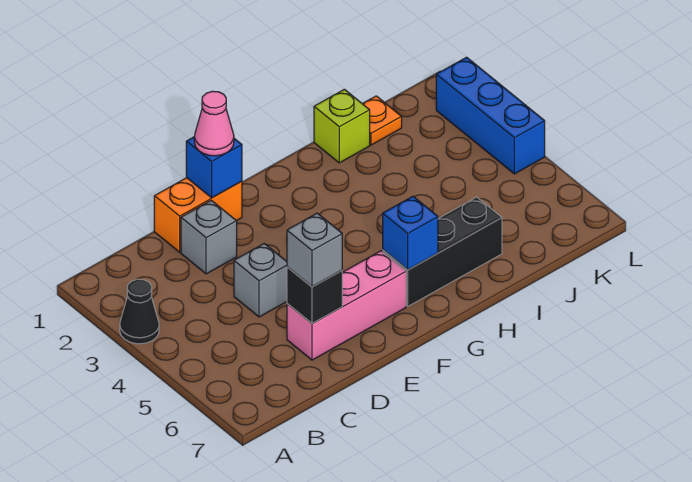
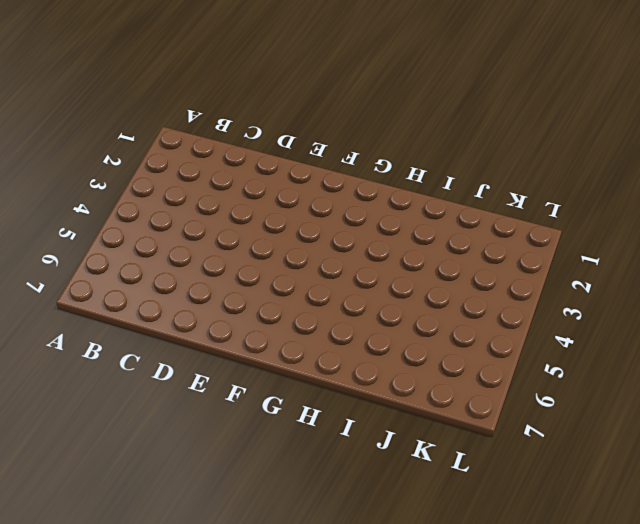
none -> black cone A3 level 1
none -> orange brick D1:E1 level 1
none -> grey brick D2 level 1

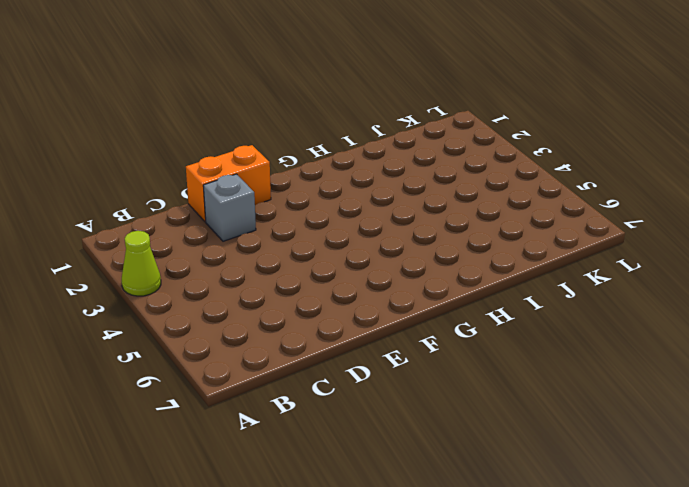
lime cone A3 level 1 -> black cone A3 level 1
none -> grey brick D4 level 1
none -> pink brick D6:F6 level 1
none -> black brick G6:I6 level 1

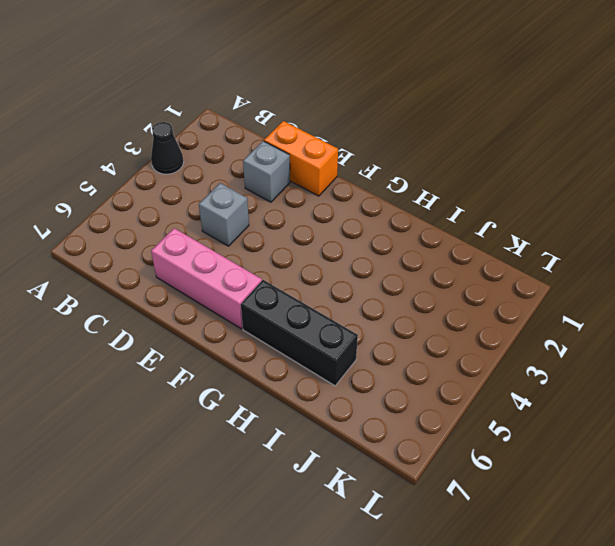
none -> lime brick I1 level 1
none -> orange plate J1 level 1
none -> blue brick L2:L4 level 1

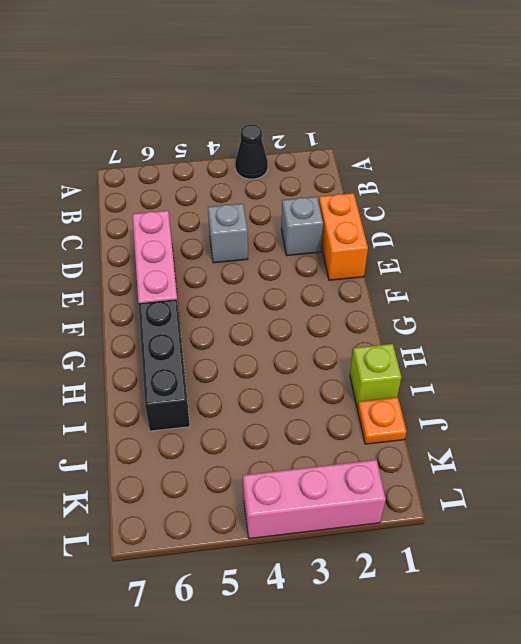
pink brick L2:L4 level 1 -> blue brick L2:L4 level 1
none -> black brick D6 level 2
none -> blue brick E1 level 2
none -> blue brick G6 level 2

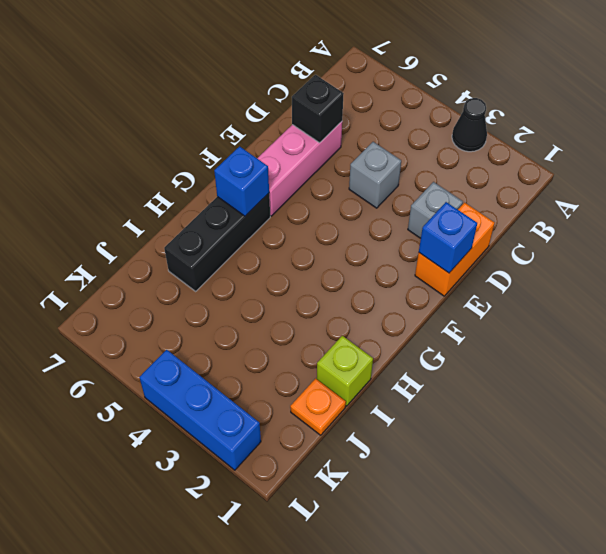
none -> grey brick D6 level 3
none -> pink cone E1 level 3

